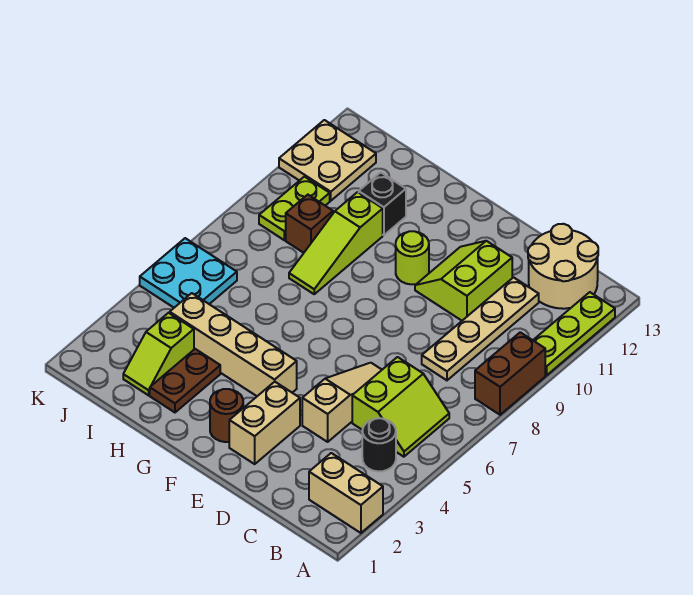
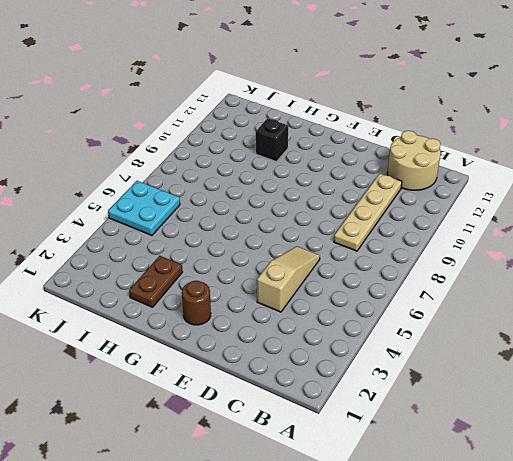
none -> tan brick A2:B2 level 1
none -> brown brick A8:A9 level 1
none -> lime plate A10:A12 level 1

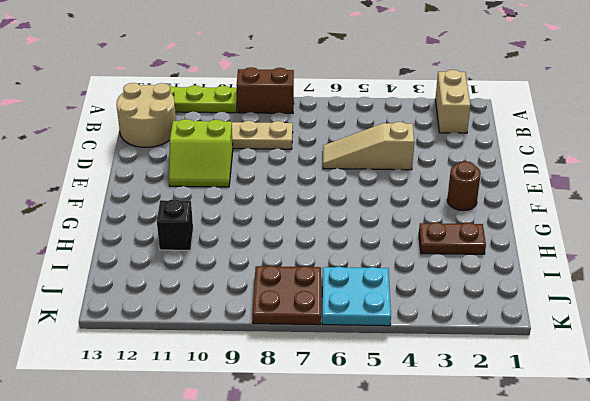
brown plate J7:K8 level 1 -> none
none -> black round brick B4 level 1
none -> lime slope B5:C6 level 1 top C
none -> tan brick E2:E3 level 1

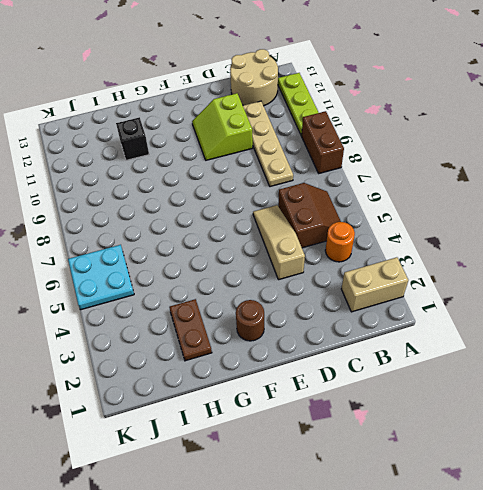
orange round brick B4 level 1 -> black round brick B4 level 1
brown slope B5:C6 level 1 top C -> lime slope B5:C6 level 1 top C
none -> tan brick E2:E3 level 1
none -> tan brick F4:I4 level 1
none -> lime round brick F10 level 1

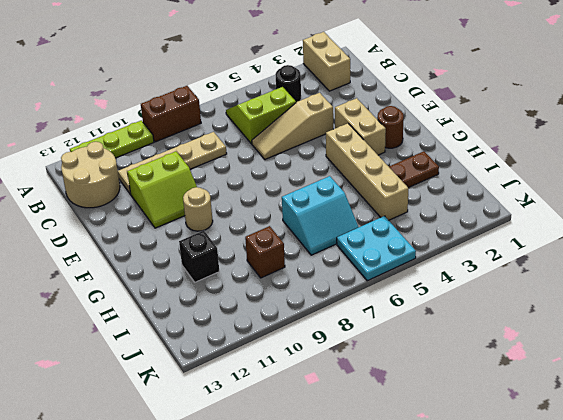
tan brick E3:F3 level 1 -> tan brick E2:E3 level 1
tan round brick F10 level 1 -> lime round brick F10 level 1
cyan slope H6:I7 level 1 top H -> none
none -> lime slope H8:H10 level 1 top 10
none -> lime slope I2:I3 level 1 top 3
none -> lime plate J9:J10 level 1

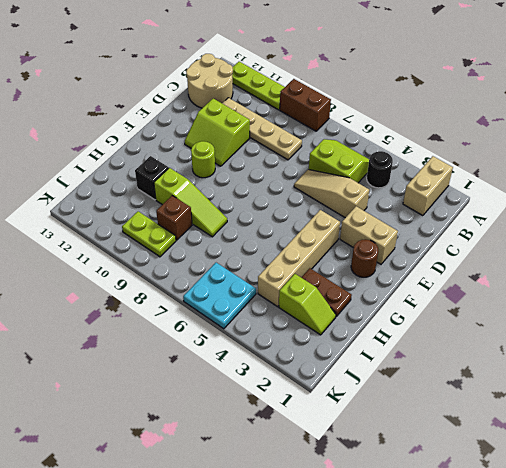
none -> tan plate J11:K12 level 1

